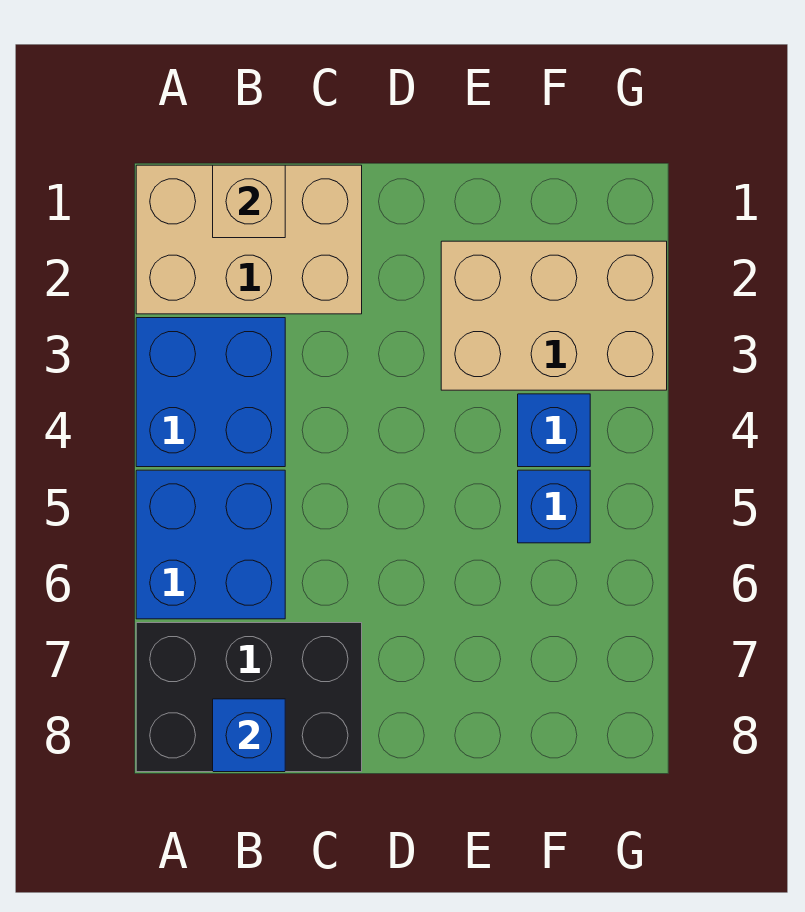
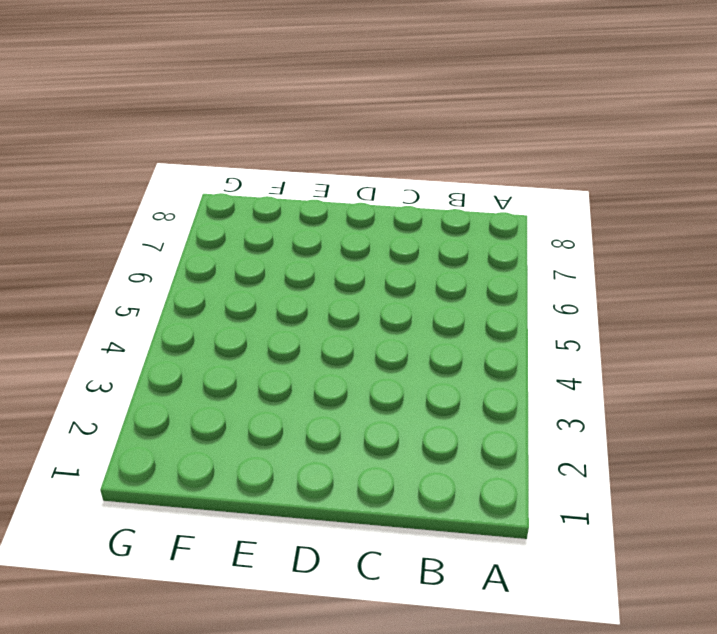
none -> tan brick A1:C2 level 1
none -> blue brick A3:B4 level 1

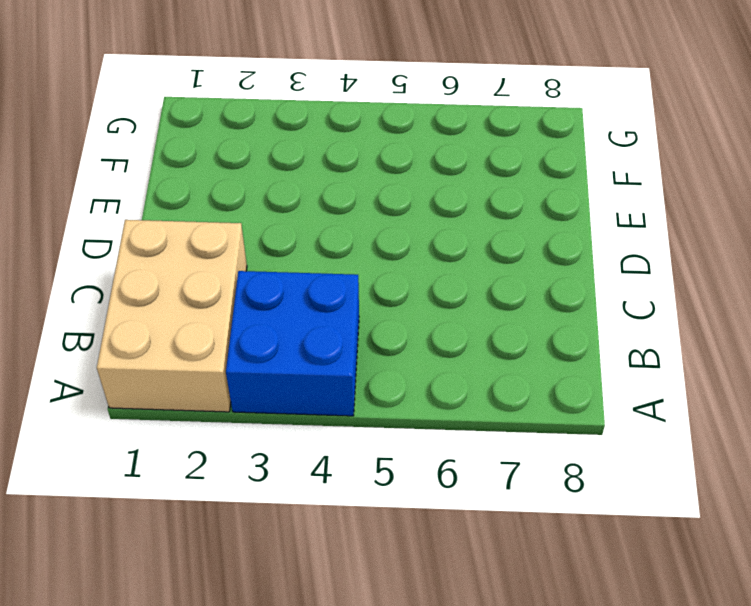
none -> blue brick A5:B6 level 1
none -> black brick A7:C8 level 1

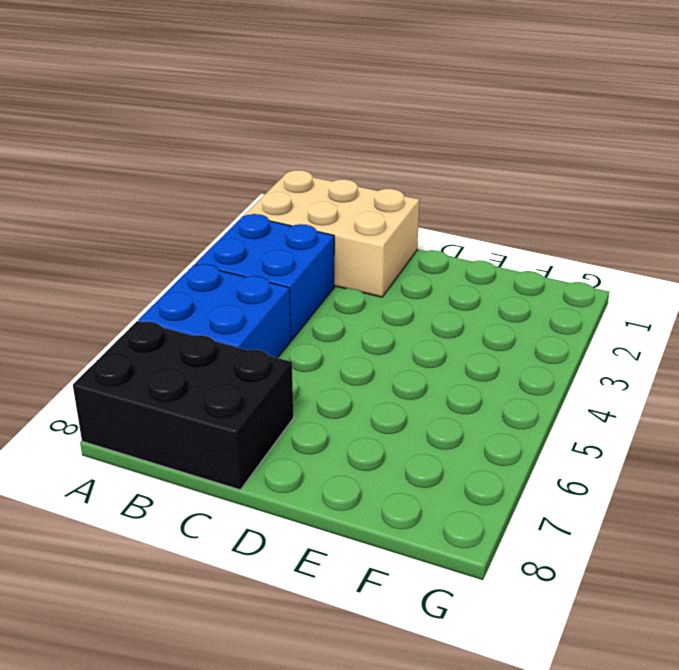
none -> tan brick E2:G3 level 1
none -> blue brick F4 level 1

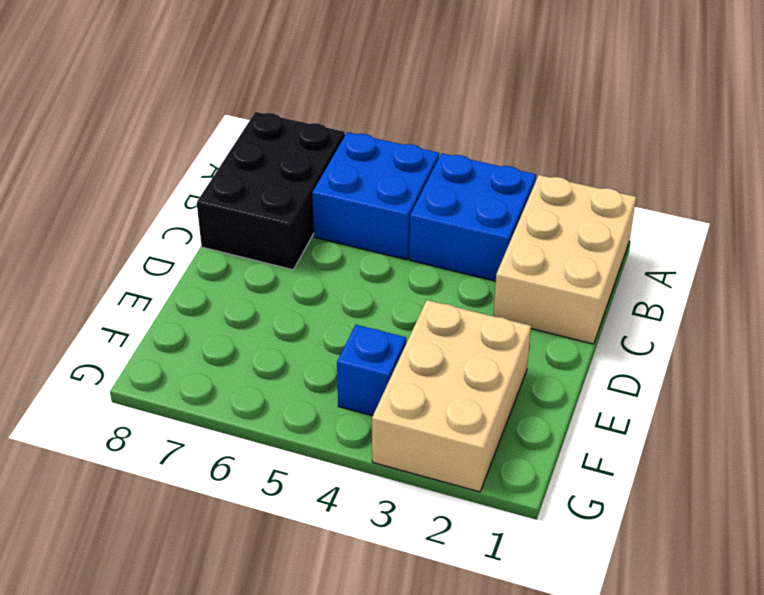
none -> blue brick F5 level 1
none -> tan brick B1 level 2

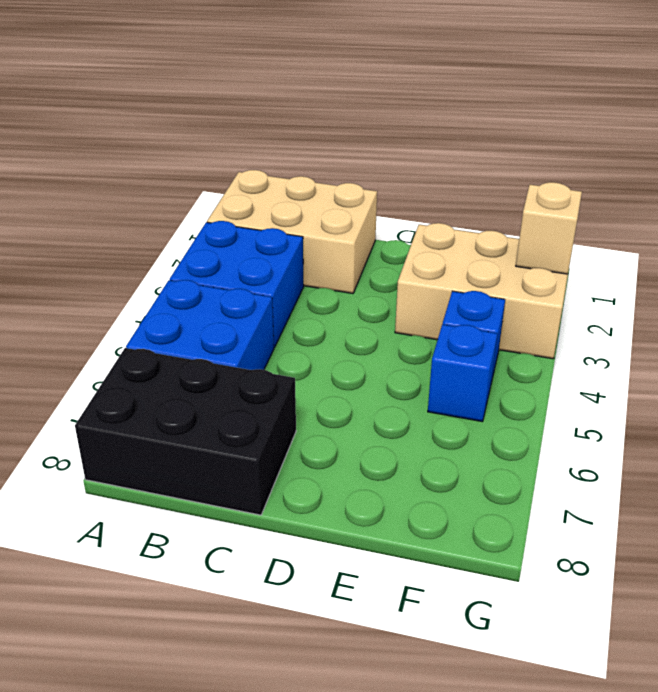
tan brick G2 level 2 -> tan brick B1 level 2
none -> blue brick B8 level 2

